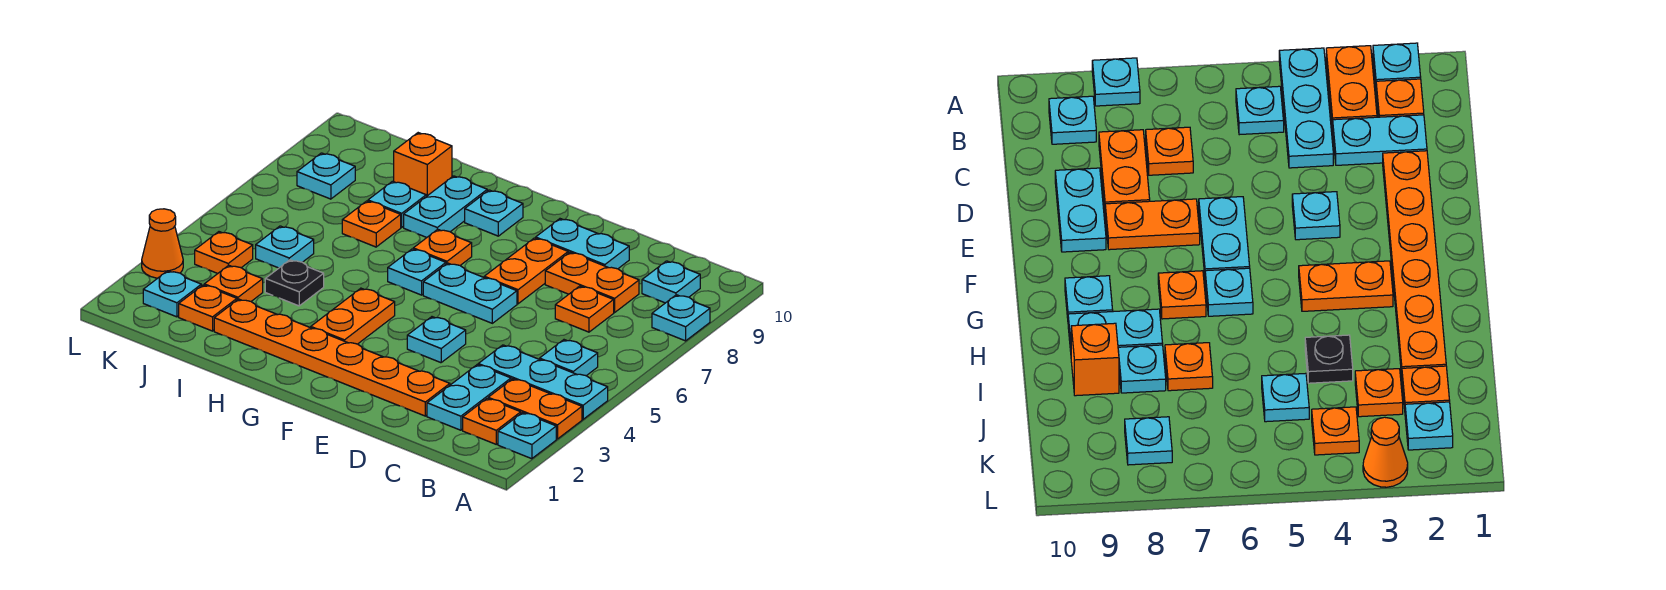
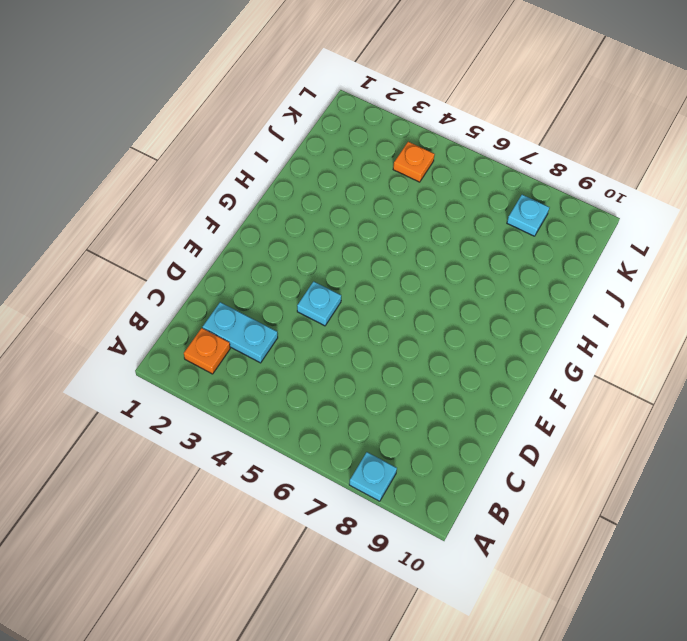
none -> cyan plate A2 level 1
none -> orange plate A3:B3 level 1
none -> cyan plate A4:C4 level 1
none -> cyan plate B5 level 1

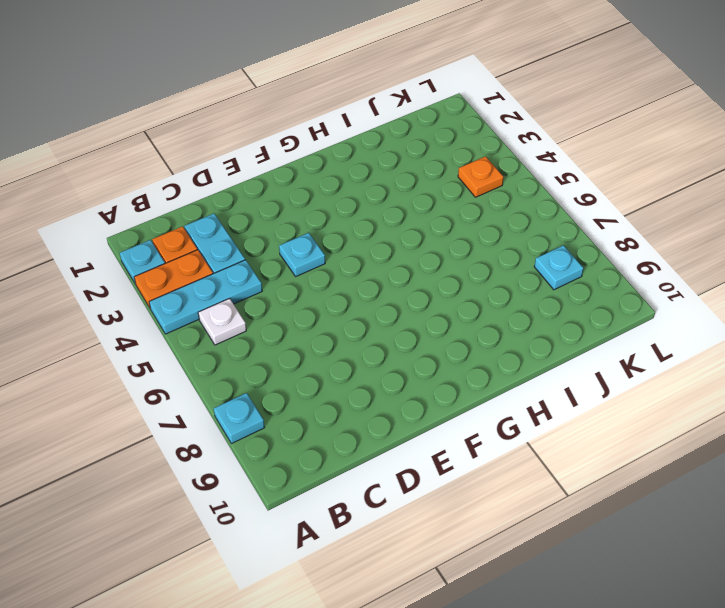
white plate B5 level 1 -> cyan plate B5 level 1
none -> cyan plate B9 level 1
none -> orange plate C7 level 1
none -> orange plate C8:D8 level 1
none -> orange plate D2:I2 level 1

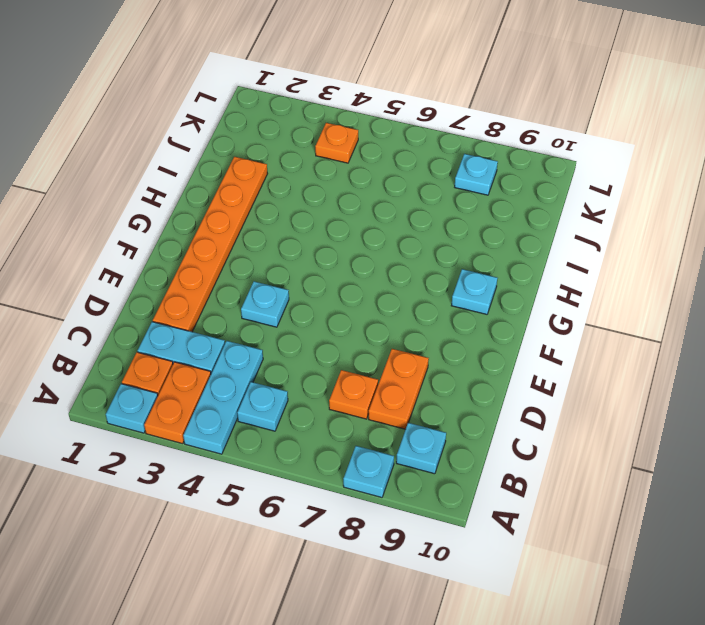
none -> cyan plate D9:E9 level 1
none -> cyan plate E6:F6 level 1
none -> orange plate E7:E8 level 1
none -> orange plate G3:G4 level 1

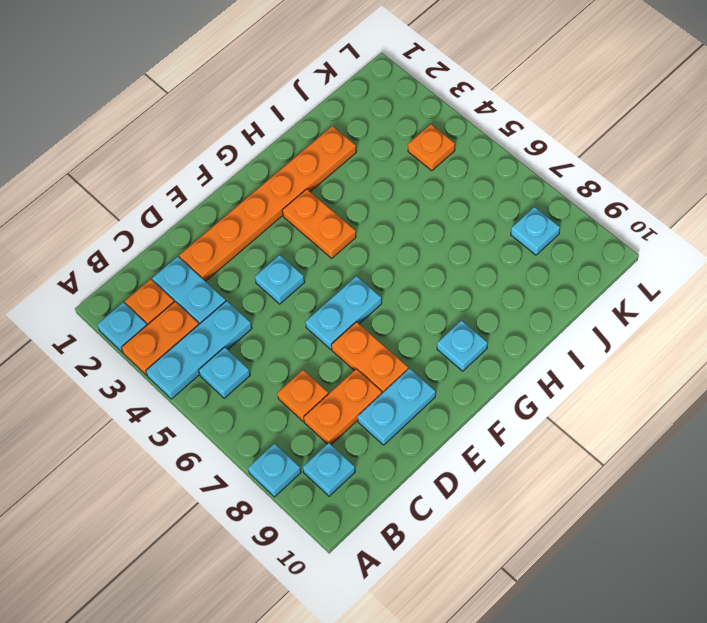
none -> cyan plate G6 level 1
none -> orange plate G7 level 1
none -> cyan plate H8:H9 level 1
none -> black plate I4 level 1

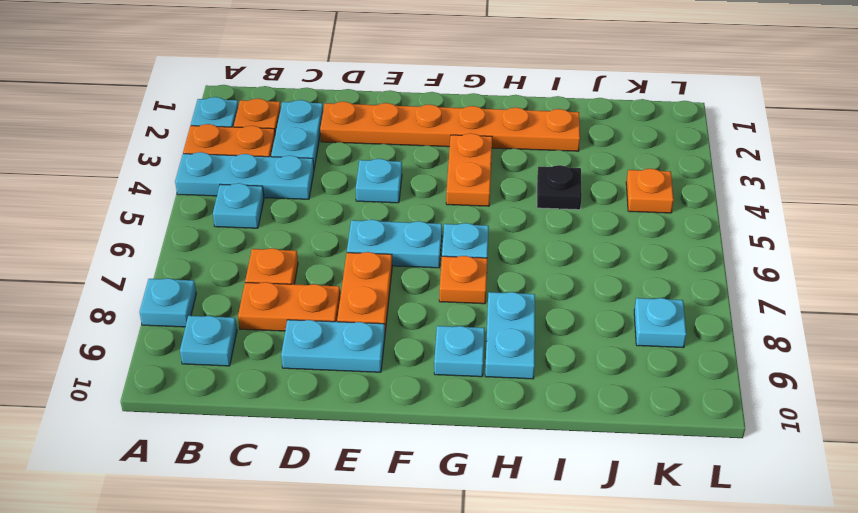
none -> orange plate I7 level 1
none -> cyan plate I8 level 1
none -> orange brick I9 level 1
none -> orange plate J2 level 1

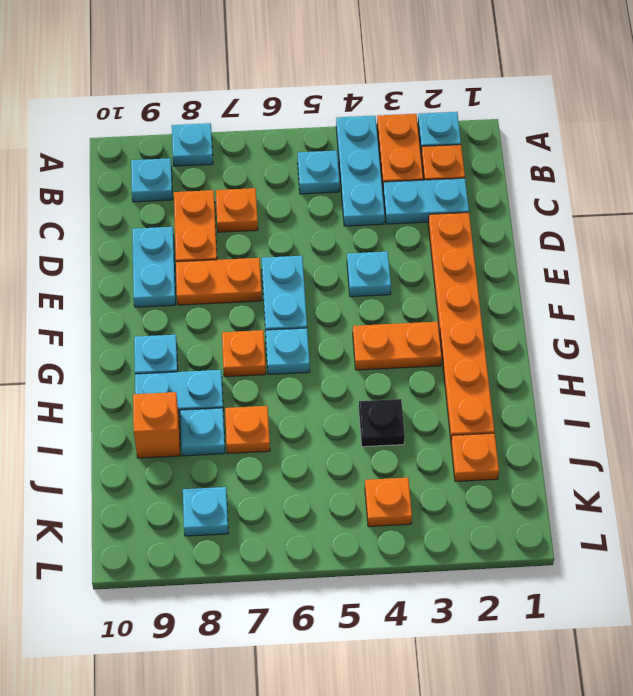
none -> orange plate J3 level 1
none -> cyan plate J5 level 1
none -> cyan plate K2 level 1
none -> orange cone L3 level 1

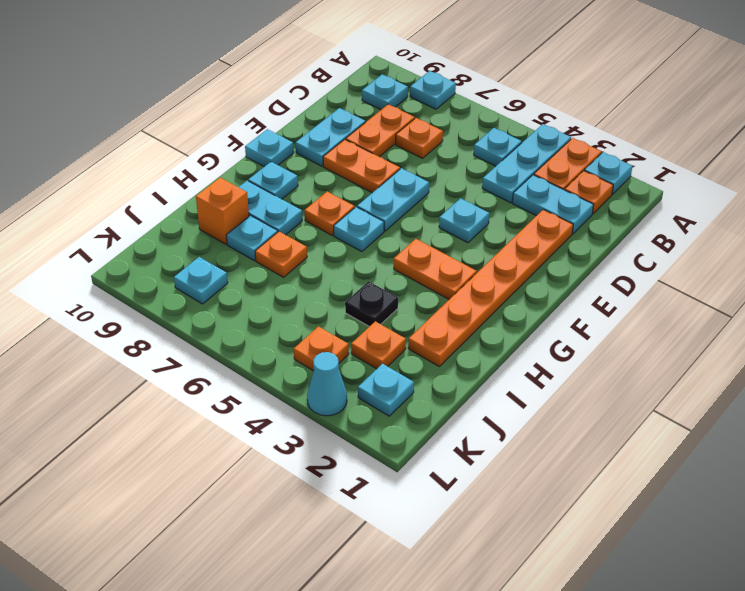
cyan plate F10 level 1 -> cyan plate J5 level 1
cyan cone L3 level 1 -> orange cone L3 level 1
none -> orange plate J2 level 1

